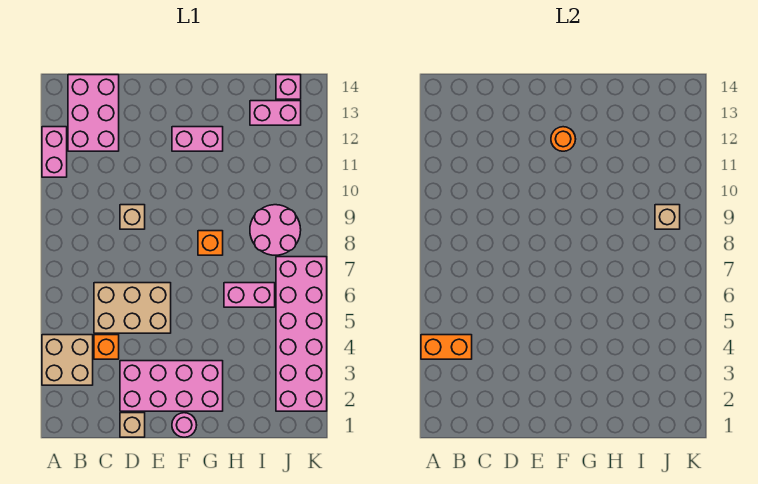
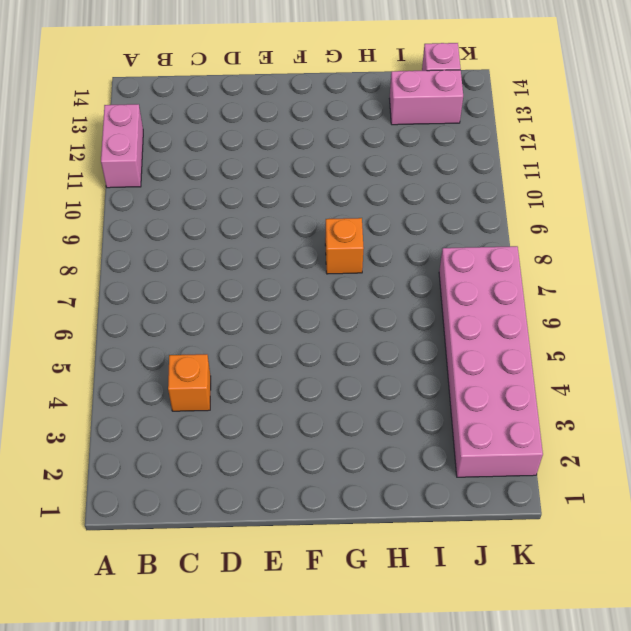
none -> tan brick A3:B4 level 1
none -> pink brick B12:C14 level 1
none -> tan brick C5:E6 level 1

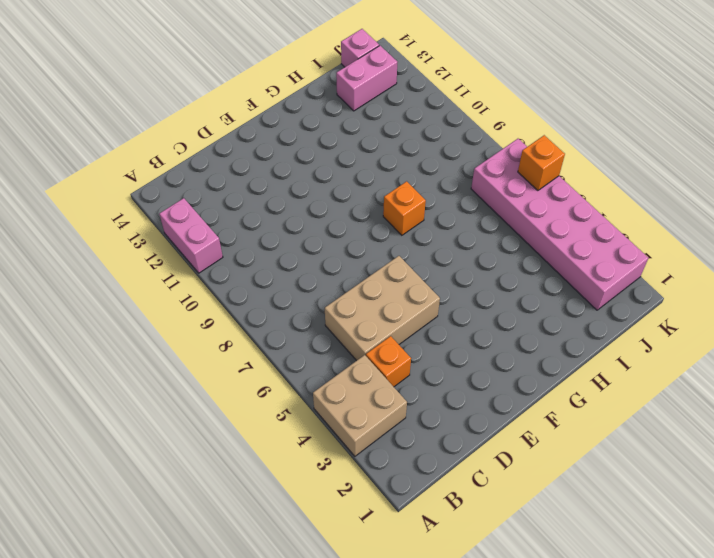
orange brick K6 level 2 -> none
none -> pink brick B12:C14 level 1
none -> tan brick D1 level 1
none -> pink brick D2:G3 level 1

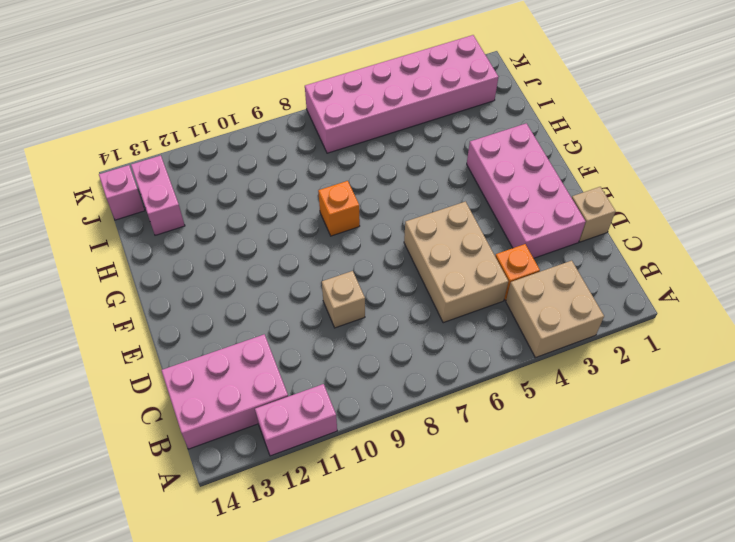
none -> pink round brick F1 level 1
none -> pink brick F12:G12 level 1
none -> pink brick H6:I6 level 1

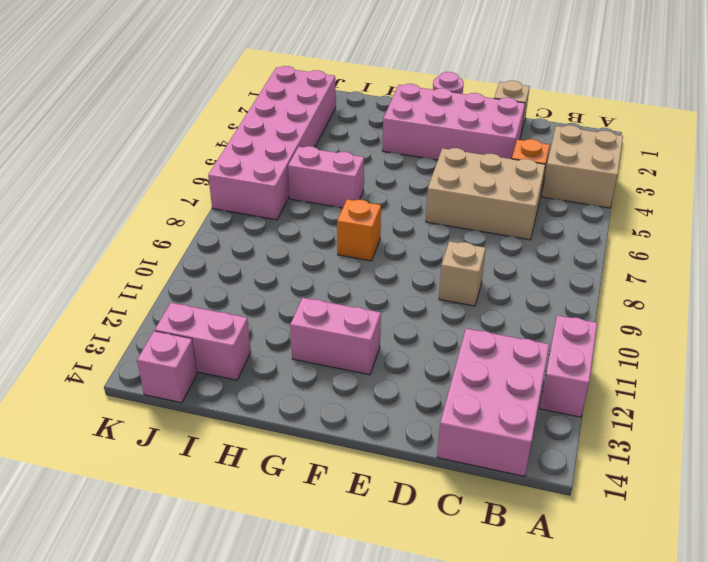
none -> pink round brick I8:J9 level 1
none -> orange brick A4:B4 level 2
none -> orange round brick F12 level 2

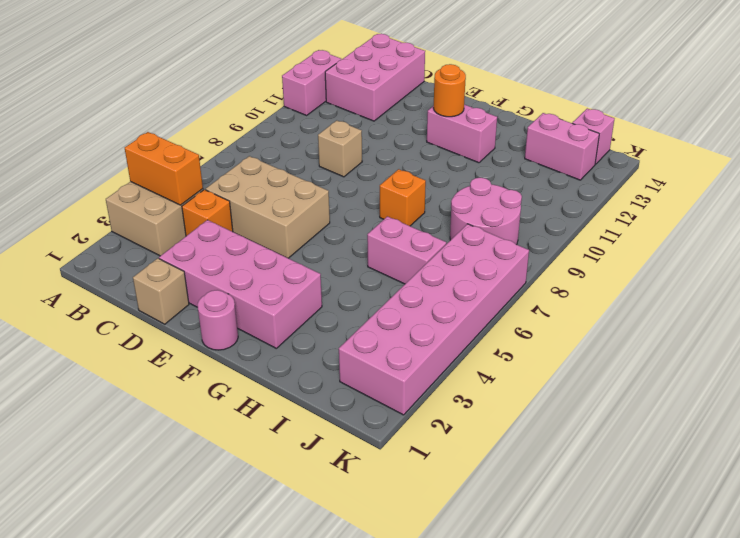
none -> tan brick J9 level 2

